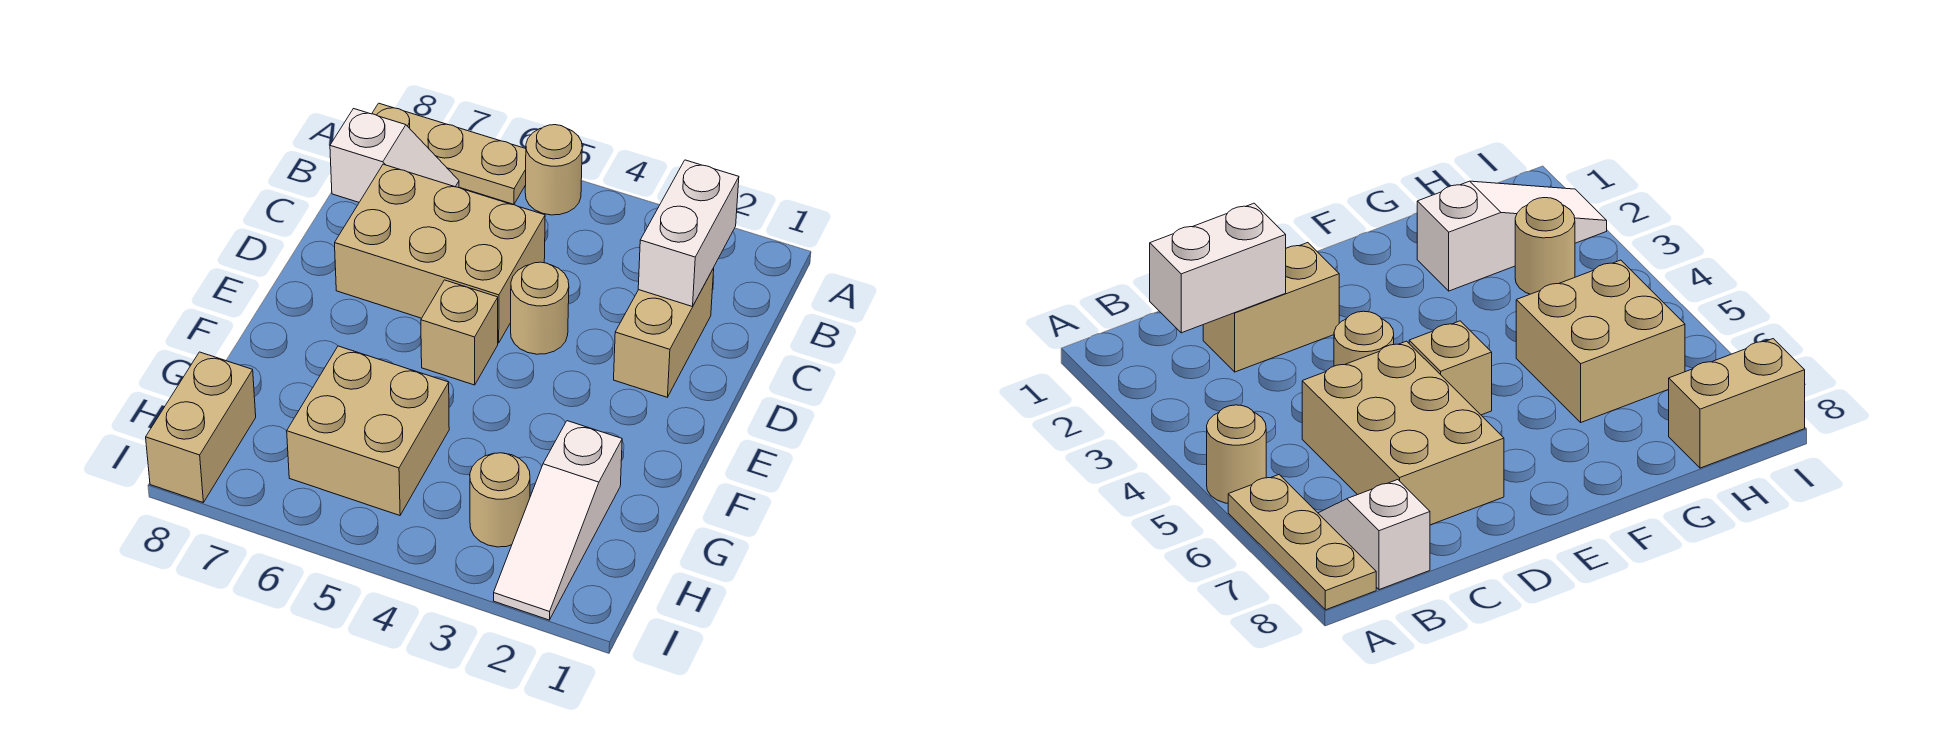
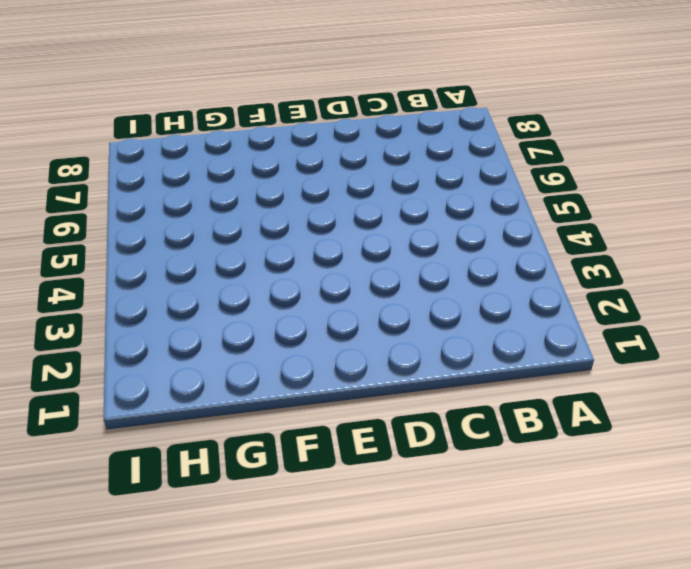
none -> tan round brick A5 level 1
none -> tan plate A6:A8 level 1
none -> white slope B7:B8 level 1 top 8

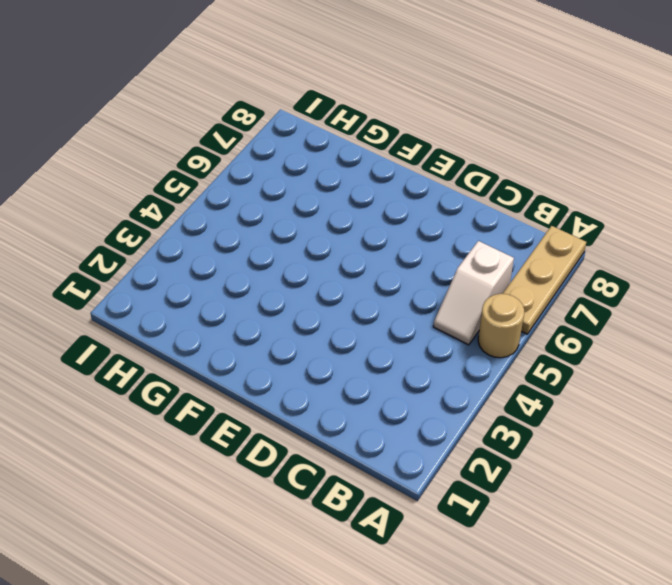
white slope B5:B6 level 1 top 6 -> white slope B7:B8 level 1 top 8
none -> tan brick C2:D2 level 1
none -> tan brick C5:D7 level 1
none -> tan round brick D4 level 1

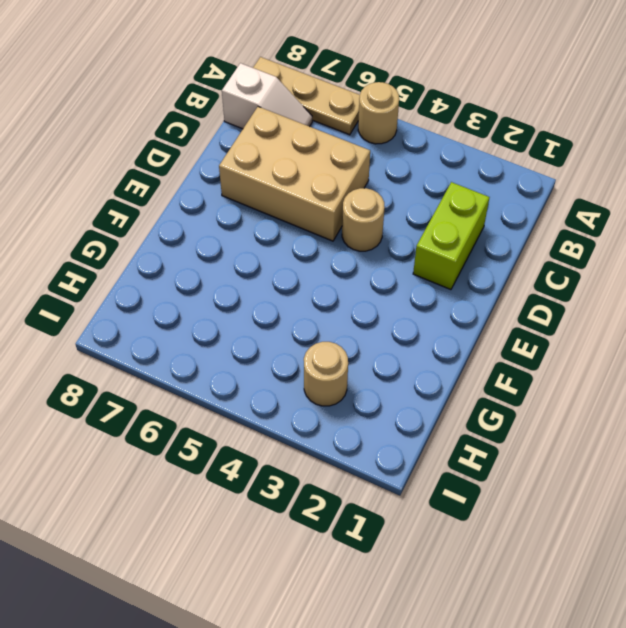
lime brick C2:D2 level 1 -> tan brick C2:D2 level 1
none -> tan brick E5 level 1
none -> white slope G2:I2 level 1 top G
none -> tan brick G5:H6 level 1

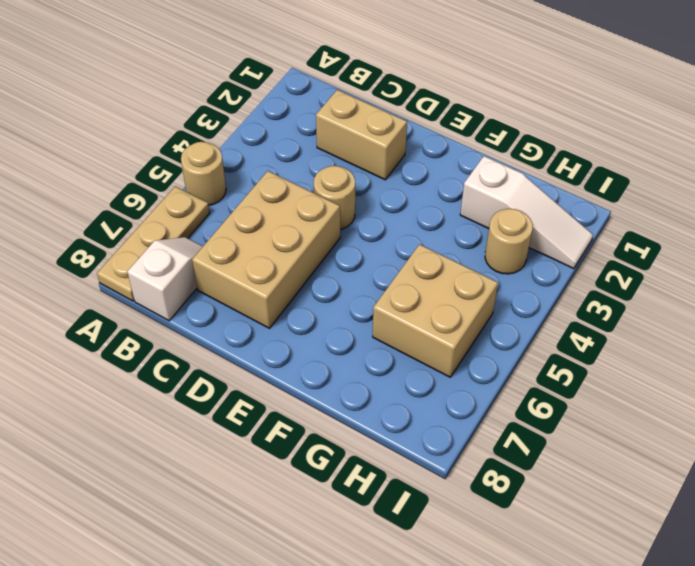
none -> tan brick E5 level 1
none -> tan brick H8:I8 level 1
none -> white brick B2:C2 level 2

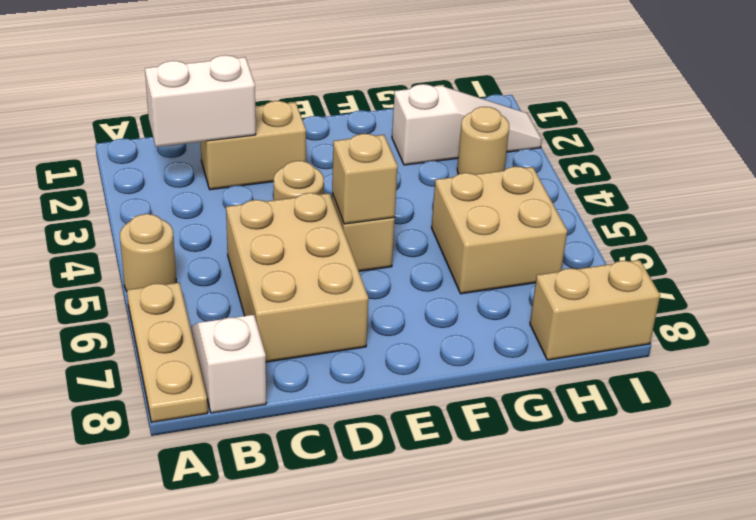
tan brick E5 level 2 -> none

